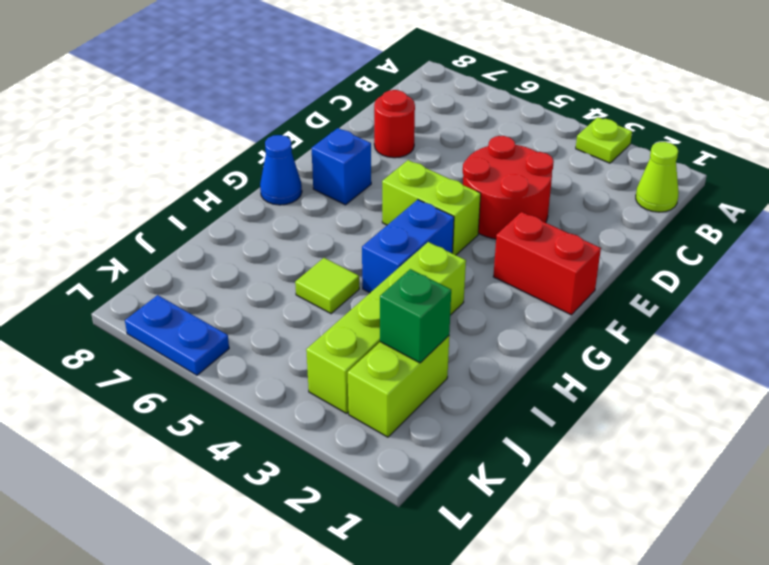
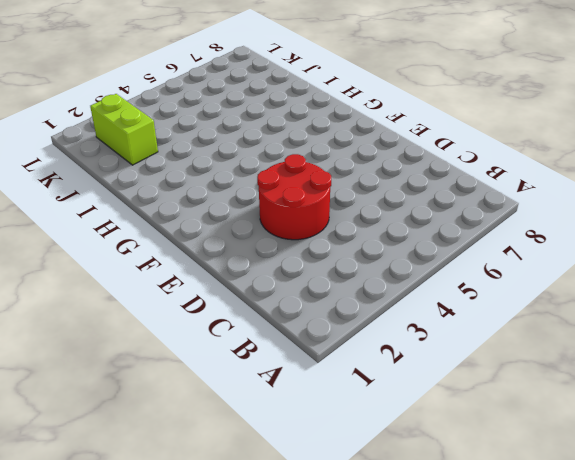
none -> lime plate A3 level 1
none -> lime cone B1 level 1
none -> red round brick D7 level 1

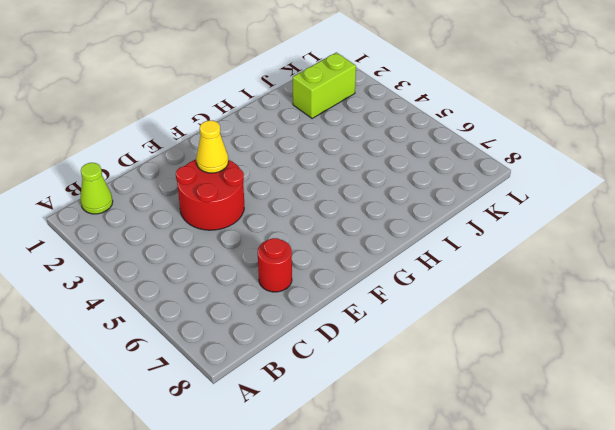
yellow cone E3 level 2 -> none
none -> lime plate A3 level 1
none -> red brick F1:F2 level 1
none -> lime brick F4:F5 level 1

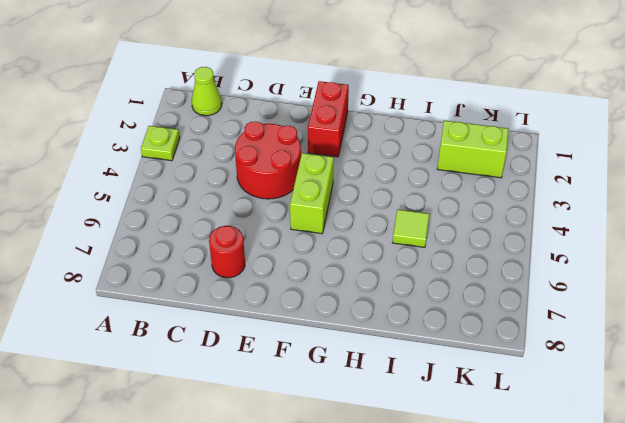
none -> blue brick F7 level 1
none -> blue brick G4:H4 level 1
none -> blue cone G8 level 1

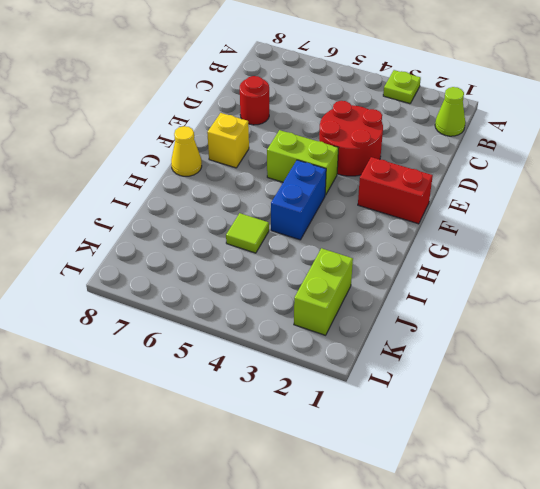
yellow brick F7 level 1 -> blue brick F7 level 1
yellow cone G8 level 1 -> blue cone G8 level 1
none -> lime brick H3:K3 level 1
none -> blue plate L6:L7 level 1
none -> green brick J2 level 2

